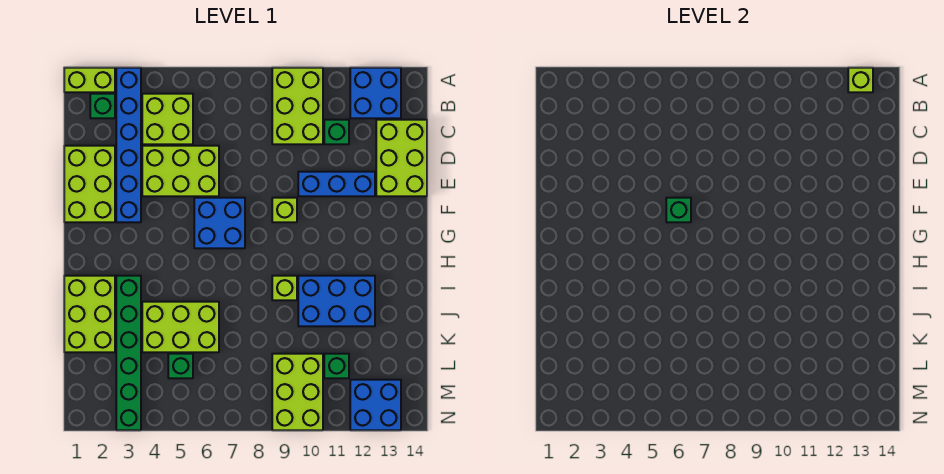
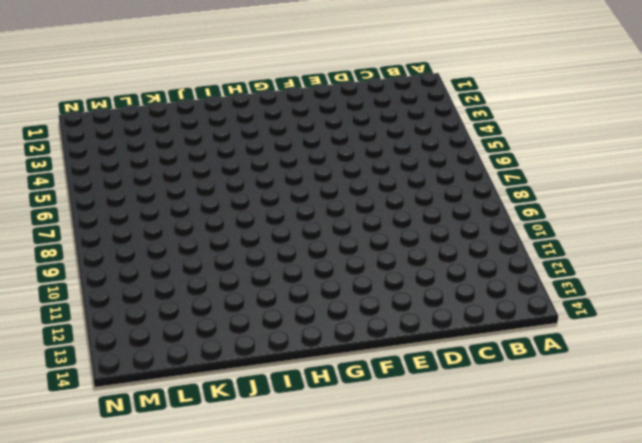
none -> lime brick A1:A2 level 1
none -> blue brick A3:F3 level 1
none -> lime brick A9:C10 level 1

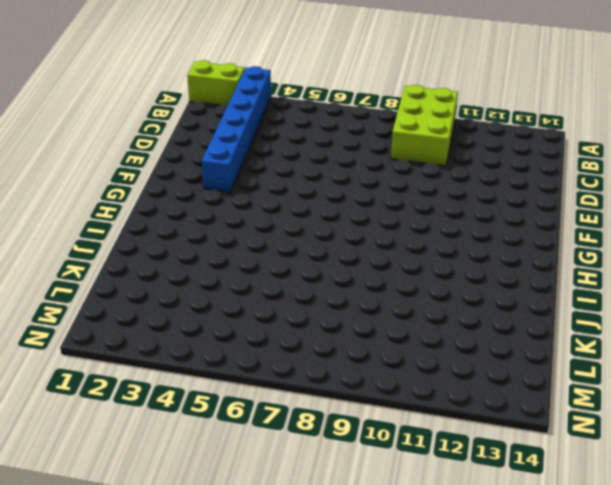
none -> blue brick A12:B13 level 1
none -> green brick B2 level 1
none -> lime brick B4:C5 level 1

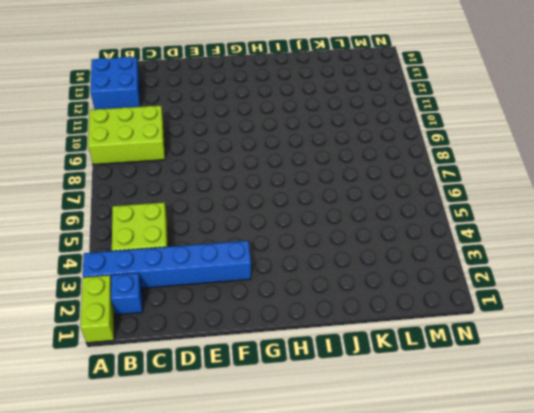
blue brick B2 level 1 -> green brick B2 level 1
none -> green brick C11 level 1
none -> lime brick C13:E14 level 1
none -> lime brick D1:F2 level 1

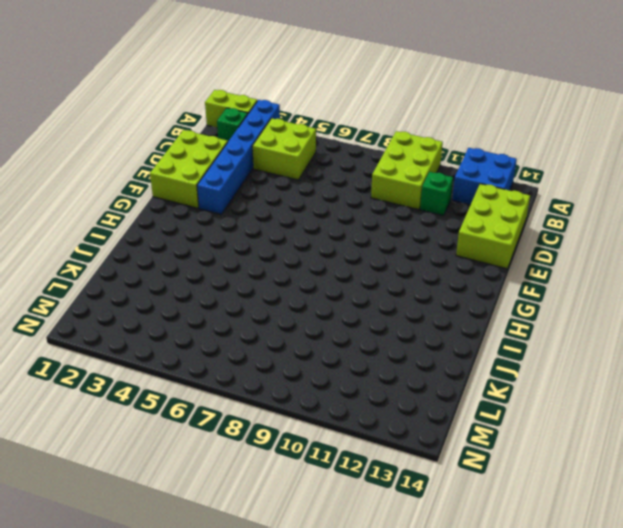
none -> lime brick D4:E6 level 1
none -> blue brick E10:E12 level 1
none -> blue brick F6:G7 level 1

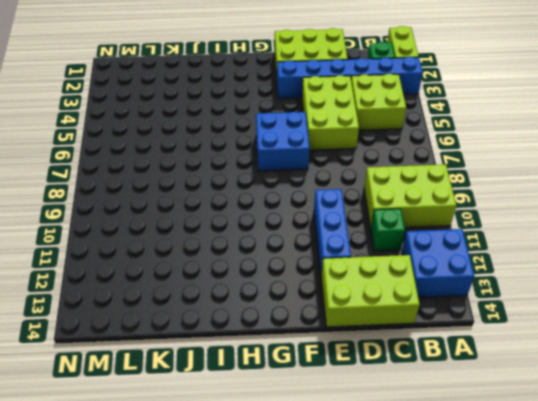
none -> lime brick F9 level 1
none -> lime brick I1:K2 level 1
none -> green brick I3:N3 level 1

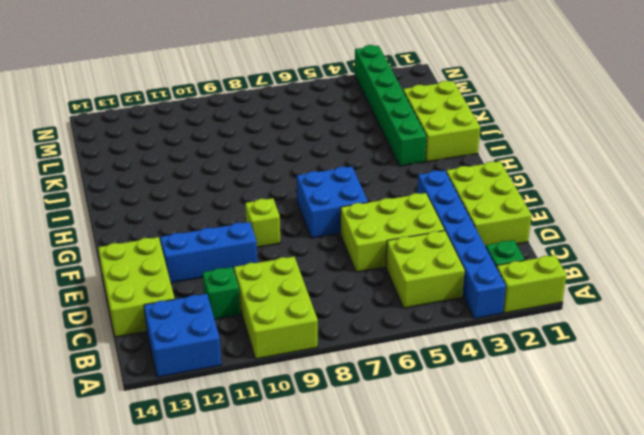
none -> lime brick I9 level 1
none -> blue brick I10:J12 level 1
none -> lime brick J4:K6 level 1

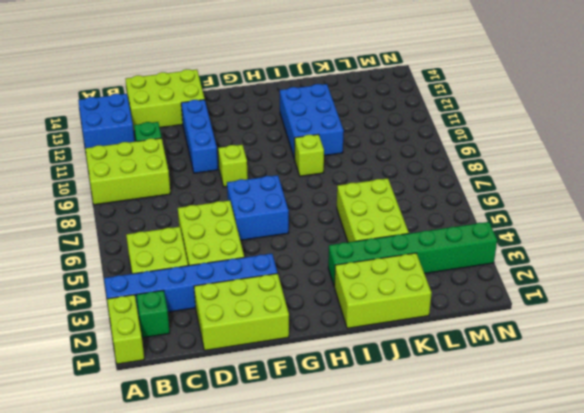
none -> green brick L5 level 1
none -> lime brick L9:N10 level 1
none -> green brick L11 level 1

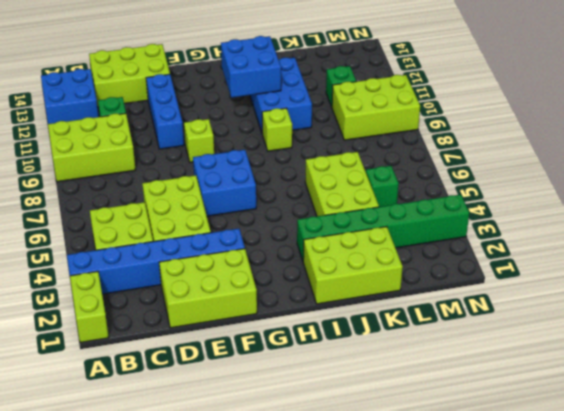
blue brick H11:I12 level 2 -> blue brick M12:N13 level 1
none -> green brick B2 level 1
none -> lime brick A13 level 2
none -> green brick F6 level 2

